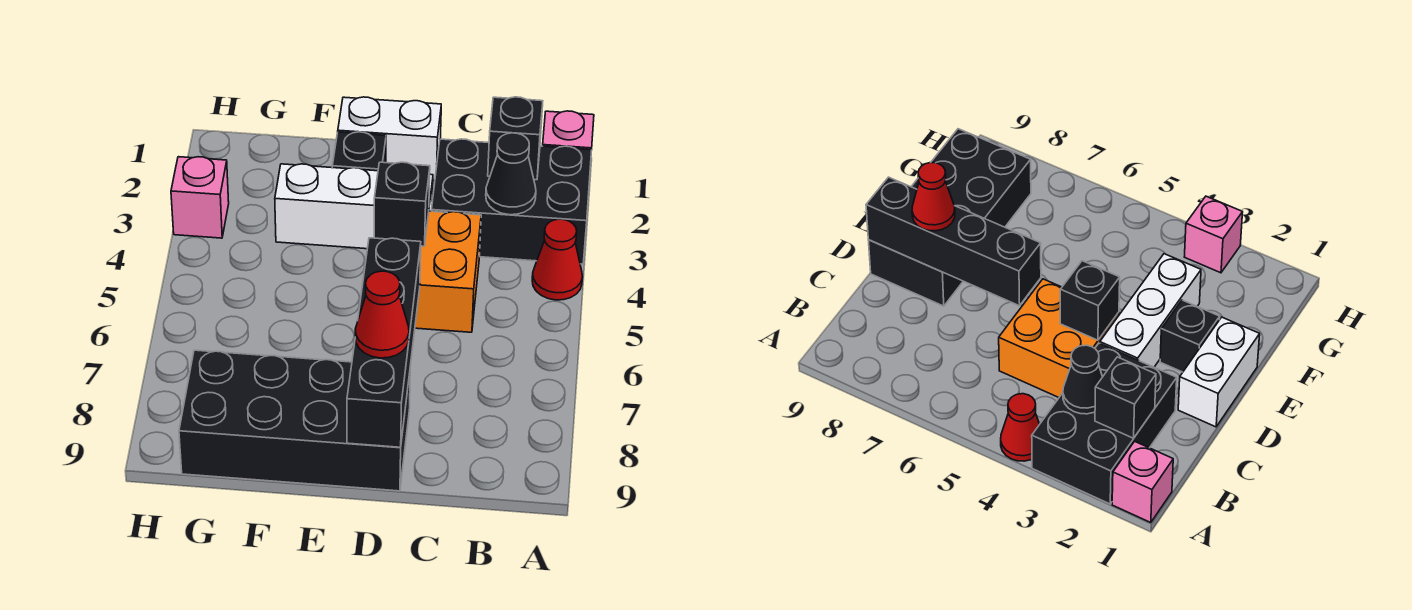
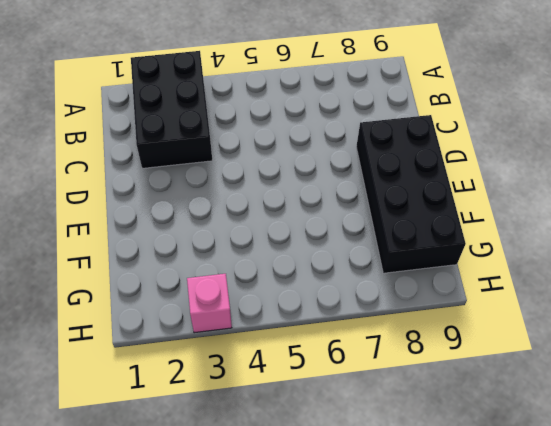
none -> pink brick A1 level 1
none -> red cone A4 level 1
none -> orange brick C4:D5 level 1

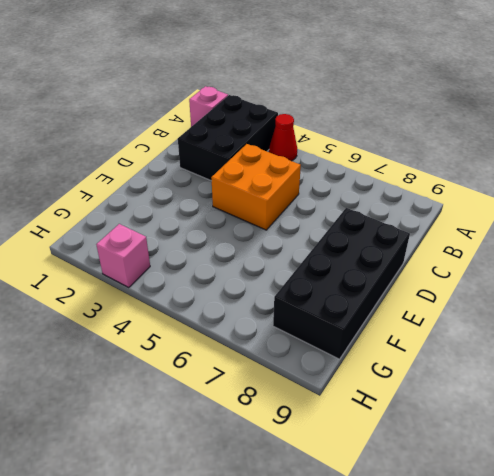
none -> white brick D1:E1 level 1
none -> white brick D3:F3 level 1
none -> black brick E2 level 1

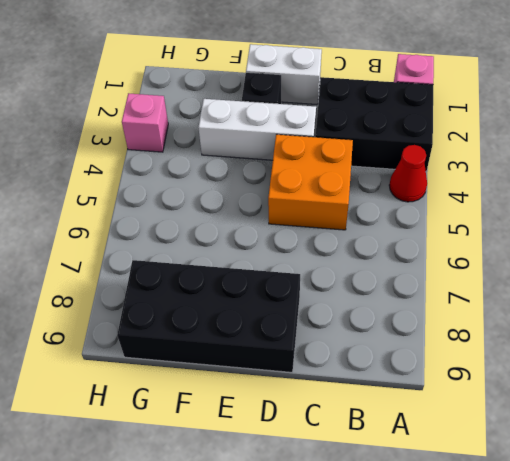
none -> black brick B2 level 2
none -> black cone B3 level 2
none -> black brick D4 level 2

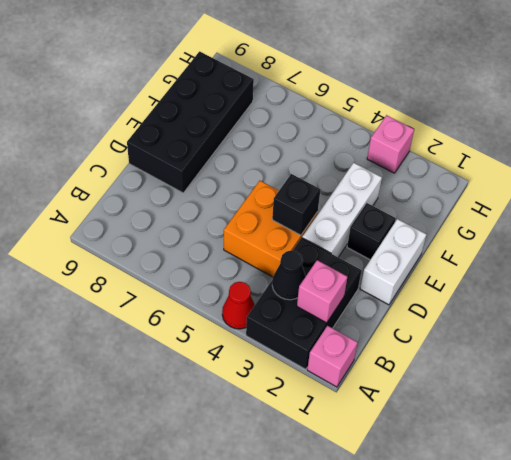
pink brick B2 level 2 -> black brick B2 level 2
none -> black brick D6:D9 level 2
none -> red cone D8 level 3

